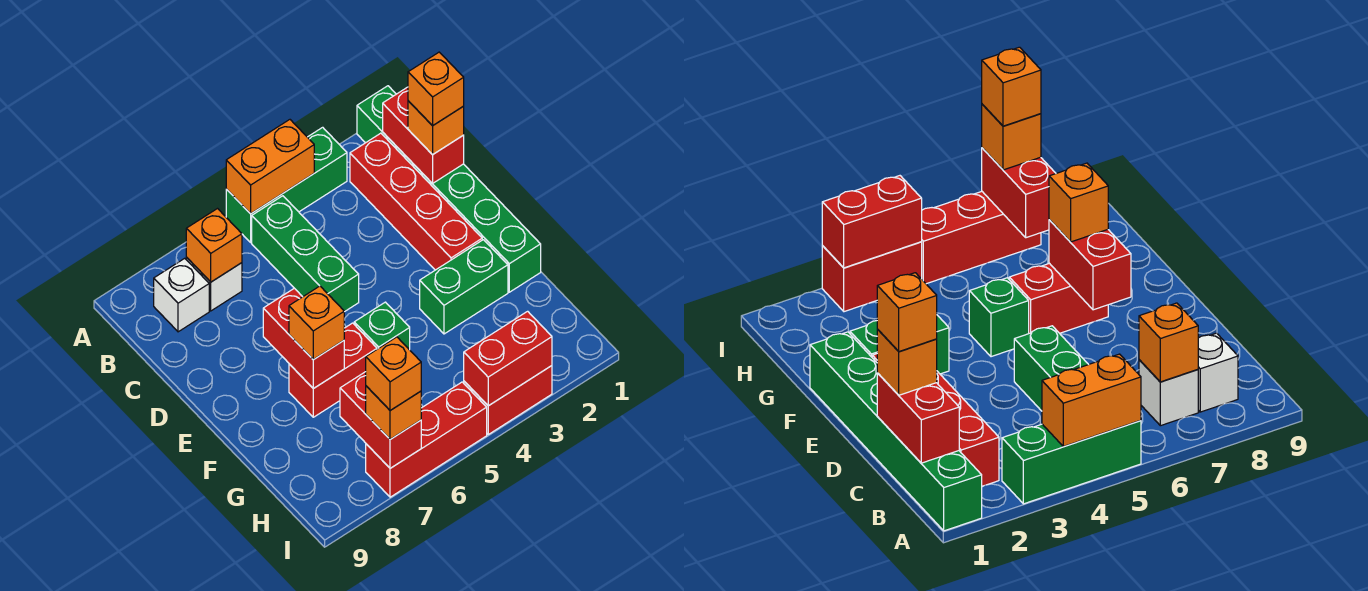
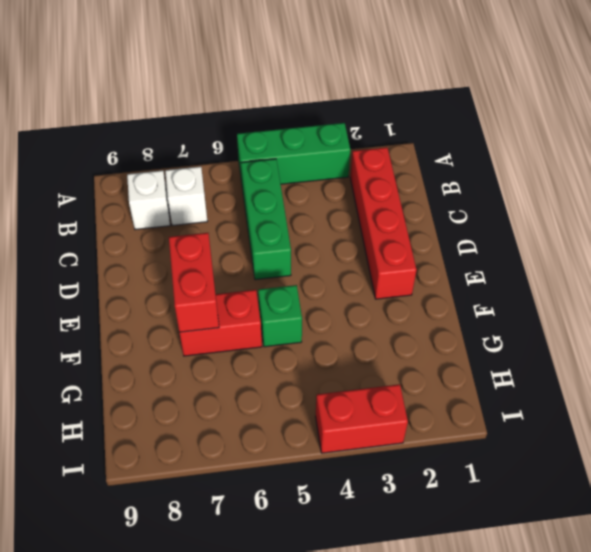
none -> green brick A1:F1 level 1
none -> green brick F2:F3 level 1
none -> red brick I5:I7 level 1

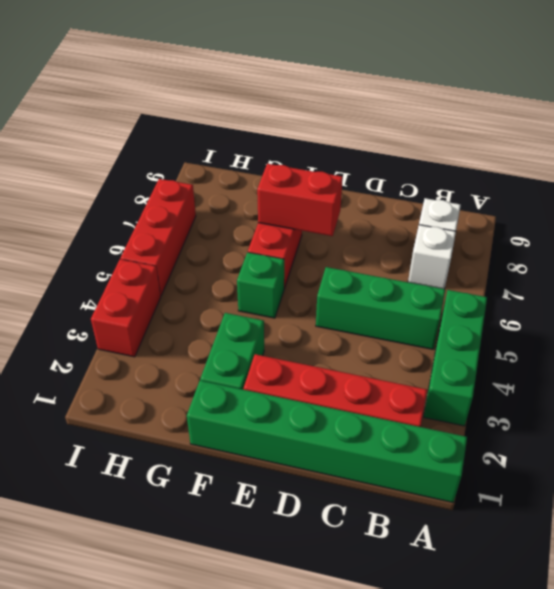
none -> orange brick A4:A5 level 2
none -> red brick B1:C1 level 2
none -> orange brick B7 level 2

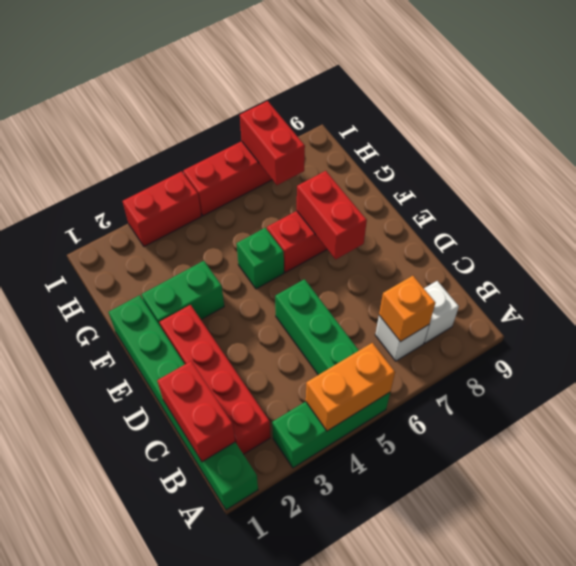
none -> red brick I3:I4 level 2
none -> orange brick C1 level 3
none -> orange brick F7 level 3

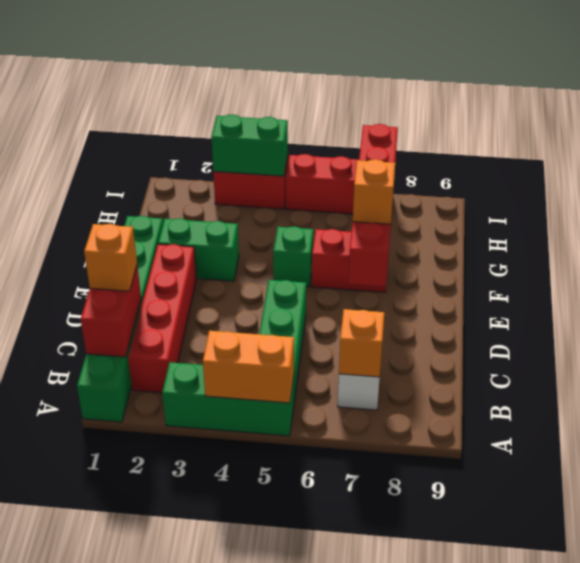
green brick I3:I4 level 2 -> red brick I3:I4 level 2
none -> white brick B8 level 1
none -> orange brick I7 level 3
none -> orange brick C1 level 4

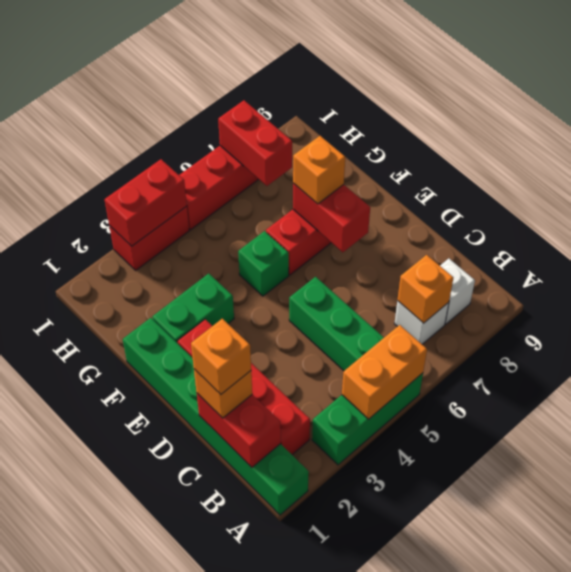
none -> orange brick I7 level 3
none -> orange brick I7 level 4

